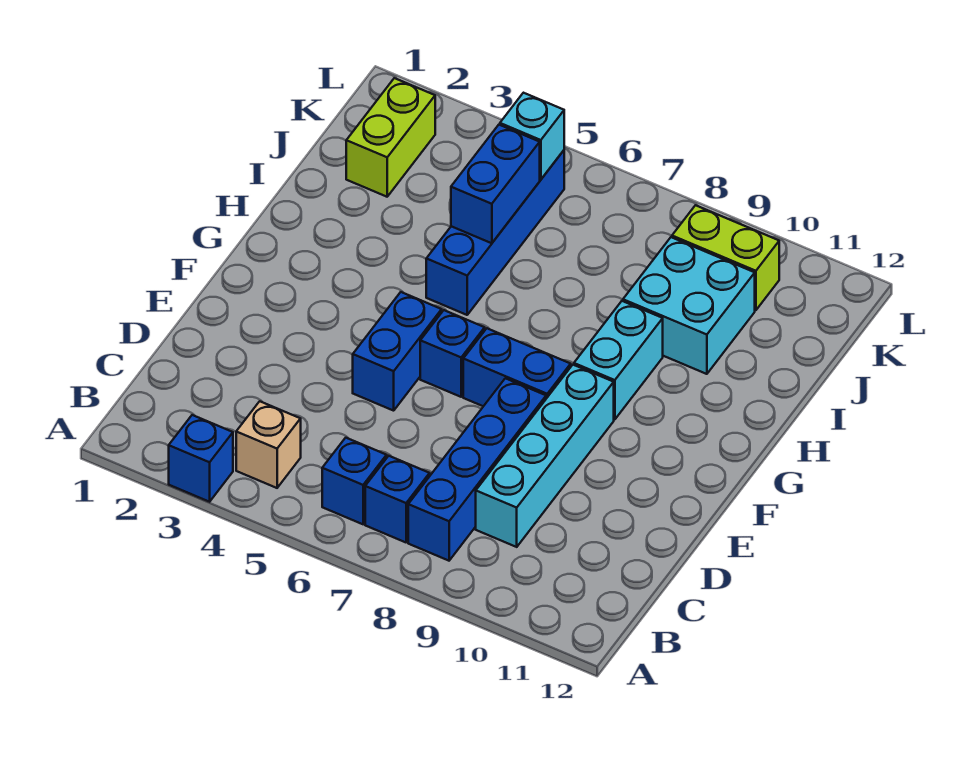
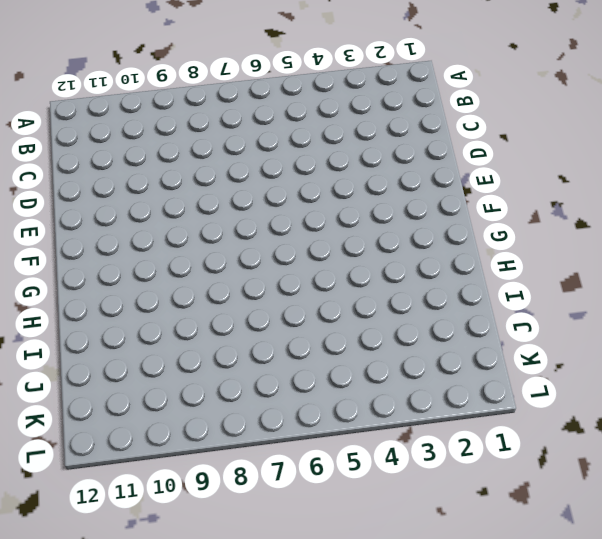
none -> blue brick A3 level 1
none -> tan brick B4 level 1
none -> blue brick B6 level 1

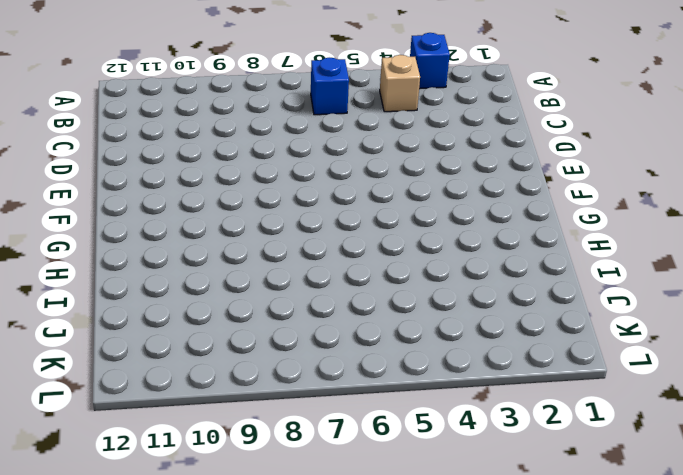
none -> blue brick B7 level 1
none -> blue brick B8:E8 level 1
none -> cyan brick C9:F9 level 1

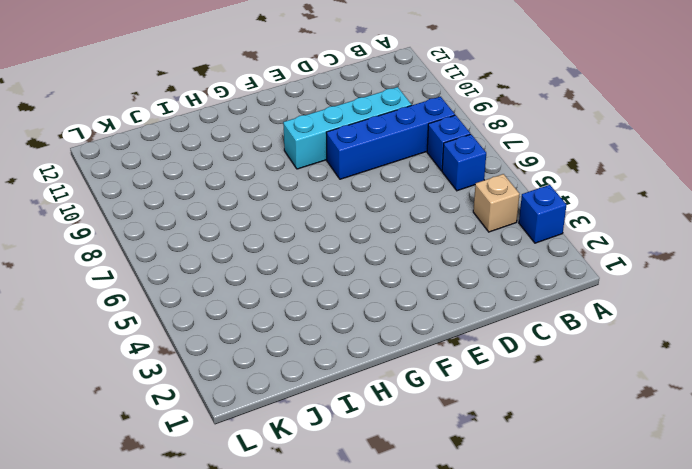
none -> blue brick E5:F5 level 1
none -> blue brick F6 level 1
none -> blue brick F7:F8 level 1

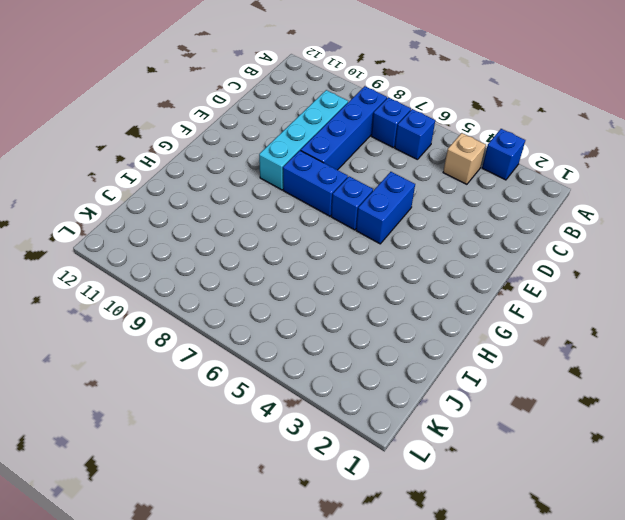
none -> cyan brick G9:H9 level 1
none -> blue brick H5:K5 level 1
none -> cyan brick I9:J10 level 1

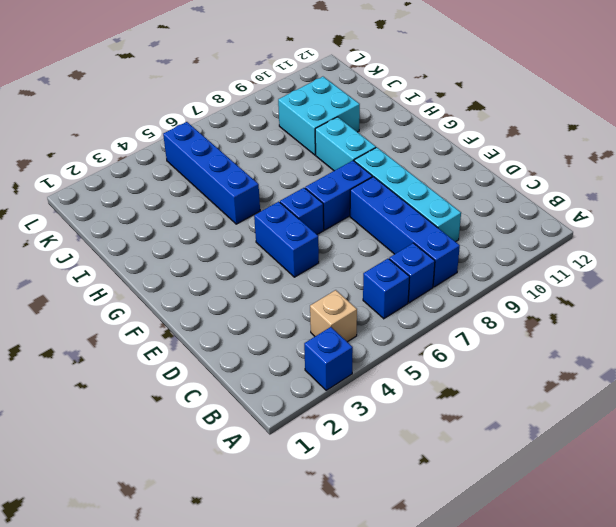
none -> lime brick J2:K2 level 1
none -> lime brick K9:K10 level 1
none -> blue brick I5:J5 level 2

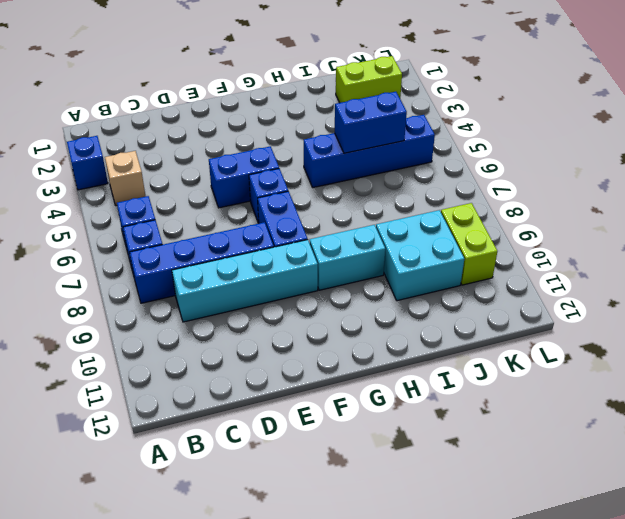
none -> cyan brick K5 level 2

